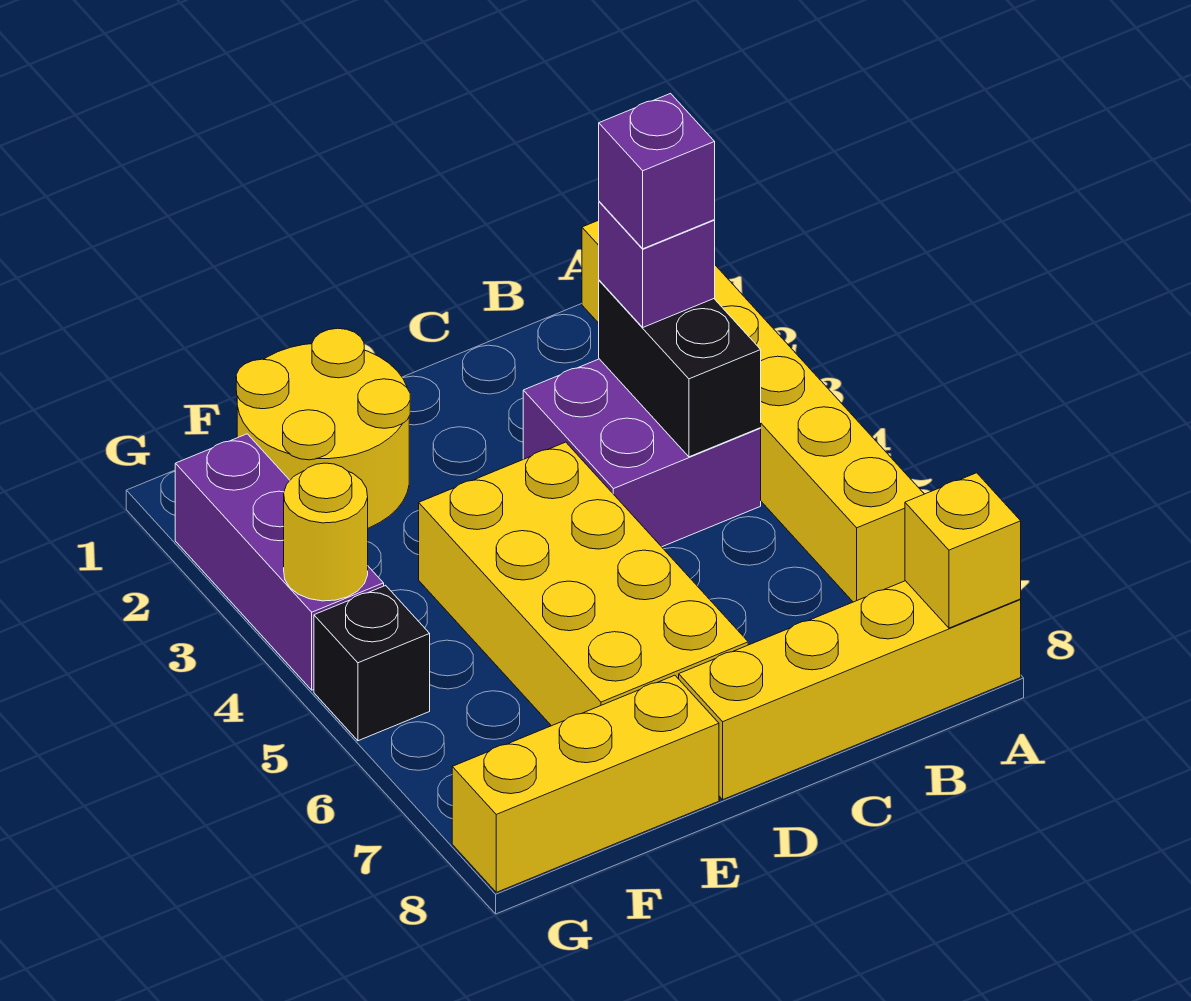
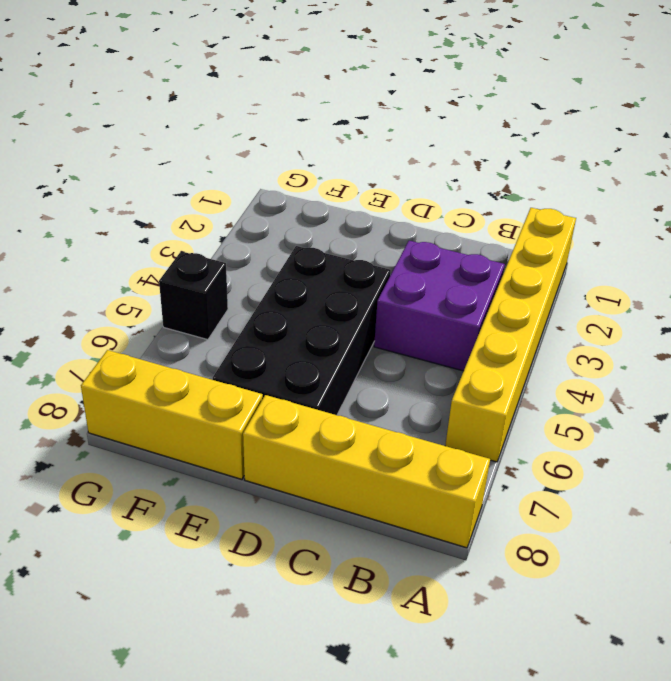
black brick D4:E7 level 1 -> yellow brick D4:E7 level 1
none -> yellow round brick E1:F2 level 1
none -> purple brick G2:G4 level 1
none -> yellow brick A8 level 2

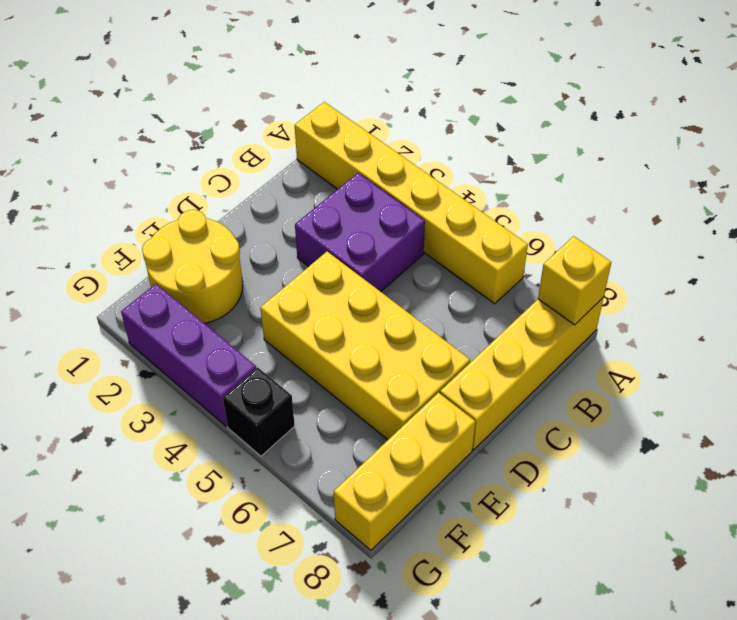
none -> black brick B3:B4 level 2
none -> yellow round brick G4 level 2
none -> purple brick B3 level 3

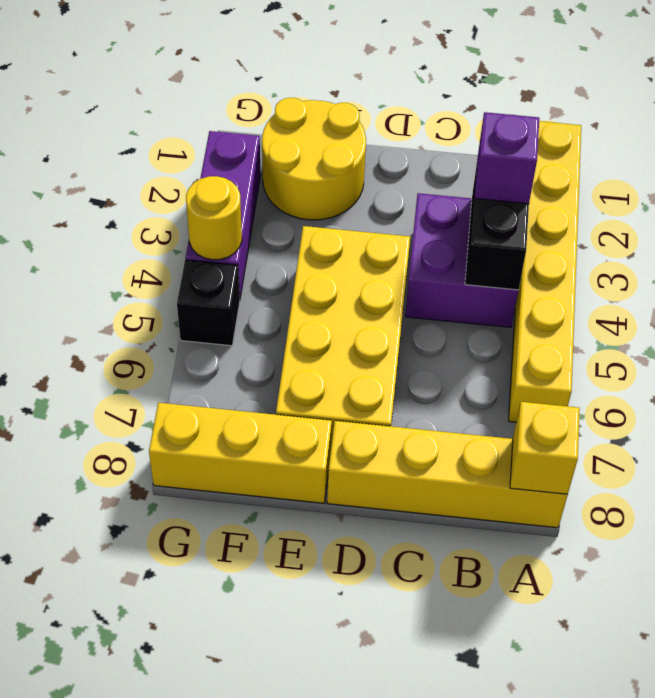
none -> purple brick B3 level 4

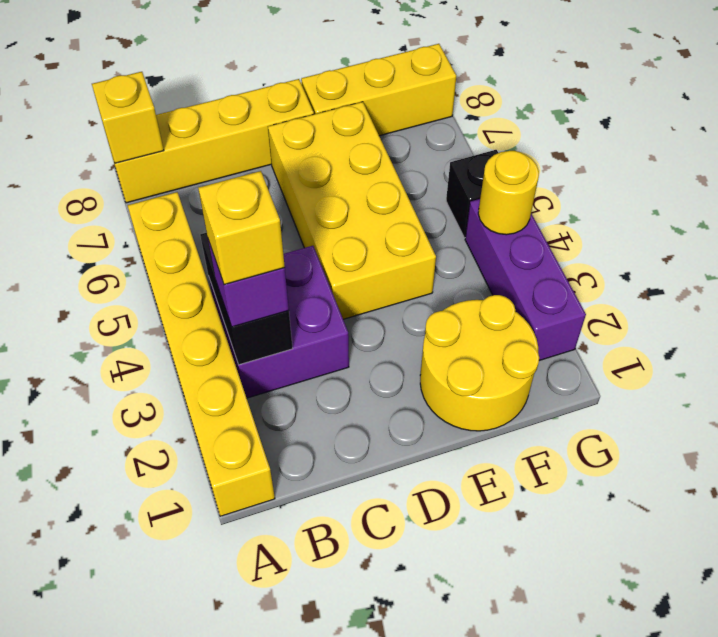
yellow brick B3 level 4 -> purple brick B3 level 4

